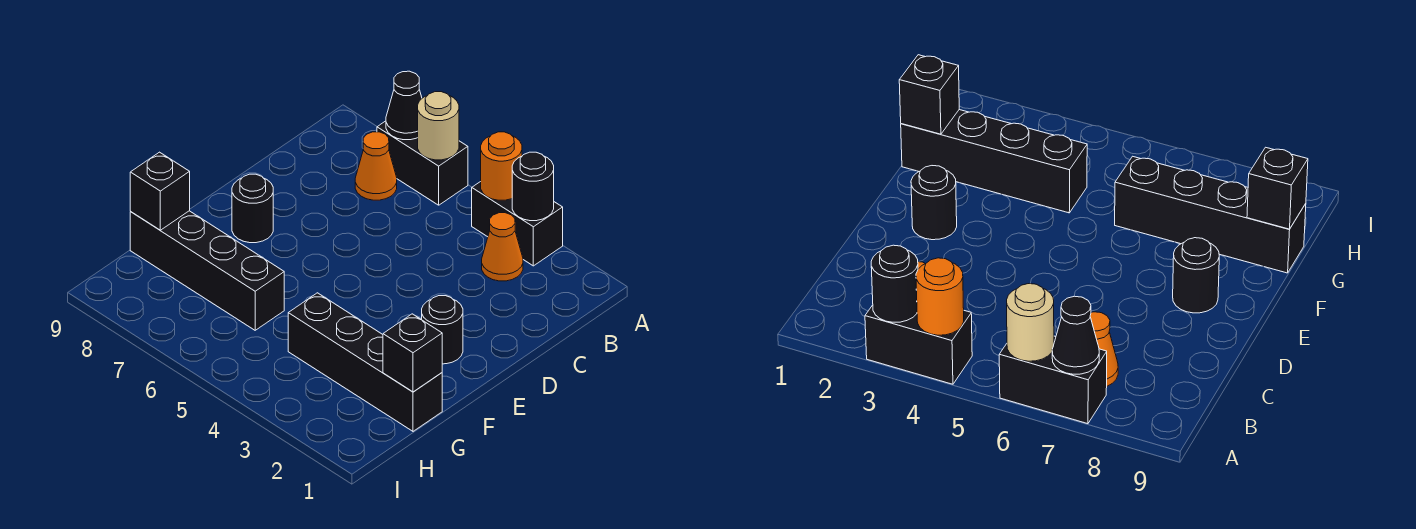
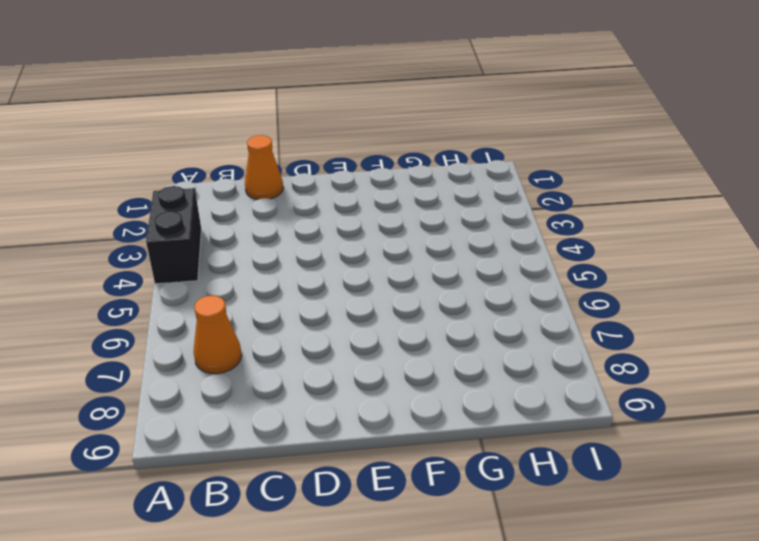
orange cone C1 level 1 -> orange cone B3 level 1
none -> black brick A6:A7 level 1
none -> black round brick E2 level 1
none -> black round brick E8 level 1

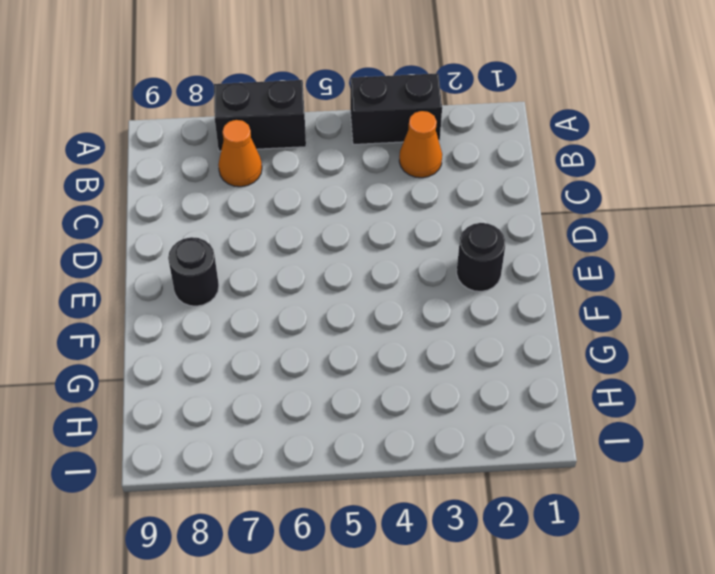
none -> black brick G1:G4 level 1
none -> black brick G6:G9 level 1
none -> black round brick A3 level 2

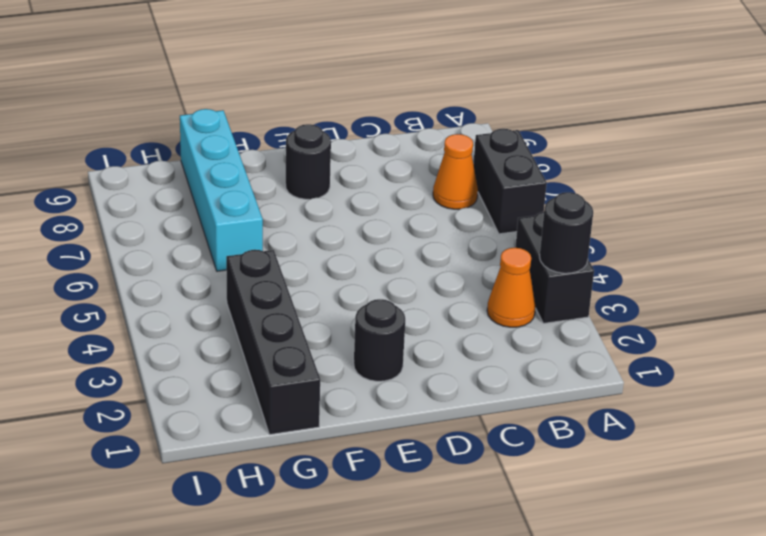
cyan brick G6:G9 level 1 -> black brick G6:G9 level 1
none -> orange round brick A4 level 2
none -> tan round brick A6 level 2
none -> black cone A7 level 2

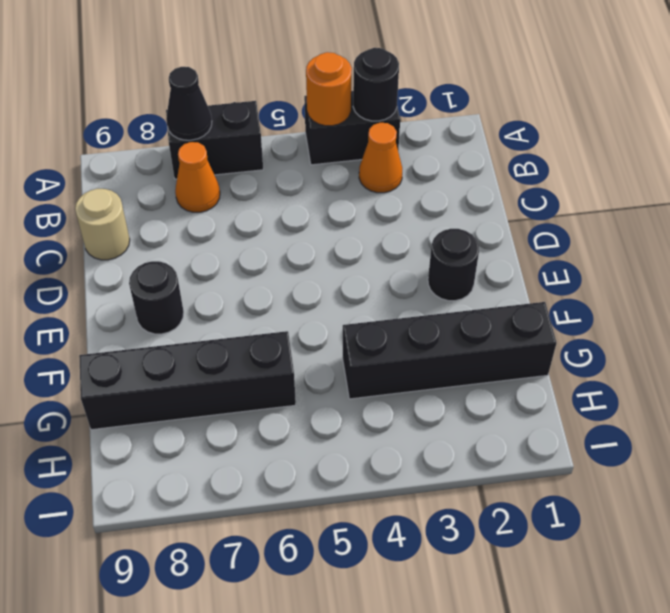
tan round brick C9 level 1 -> tan round brick A6 level 2
none -> black brick G1 level 2
none -> black brick G9 level 2

